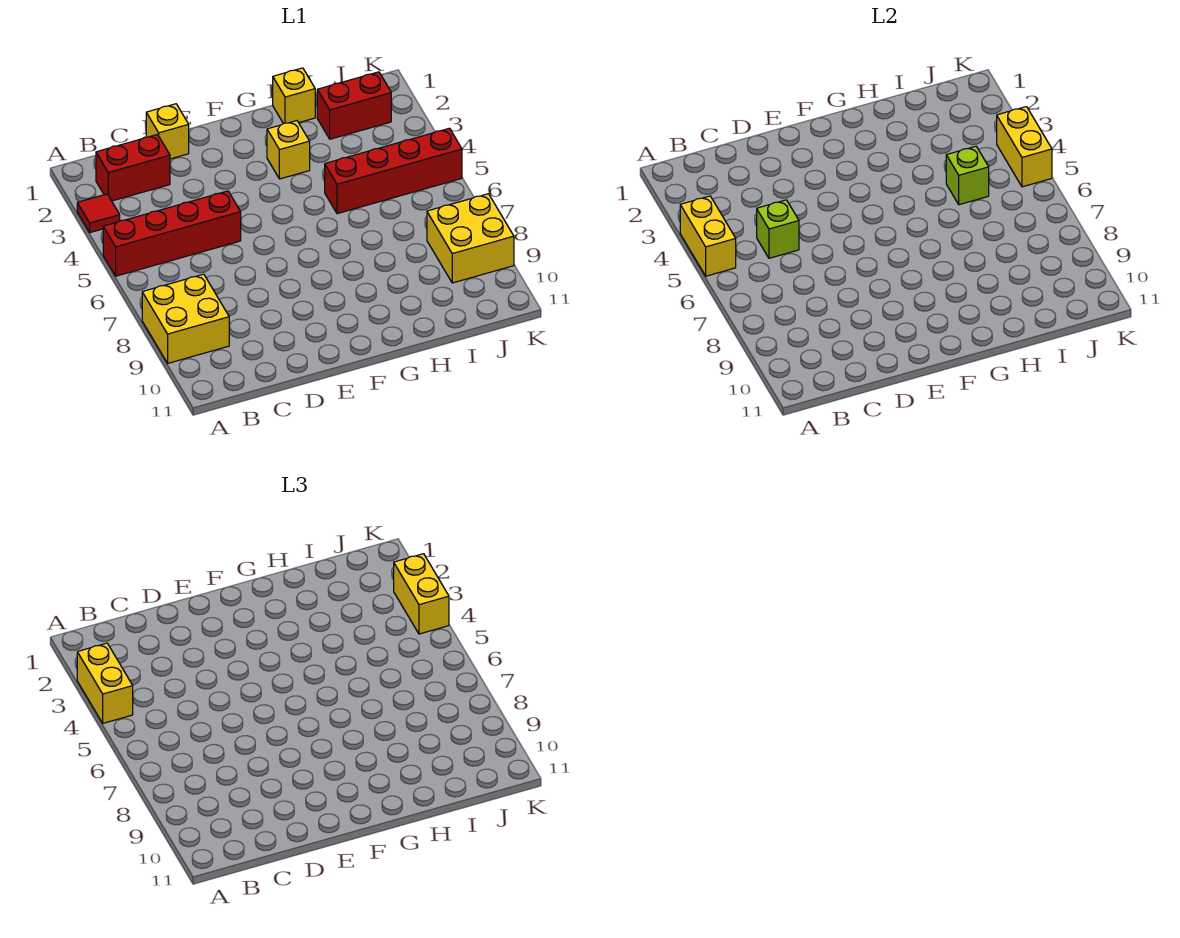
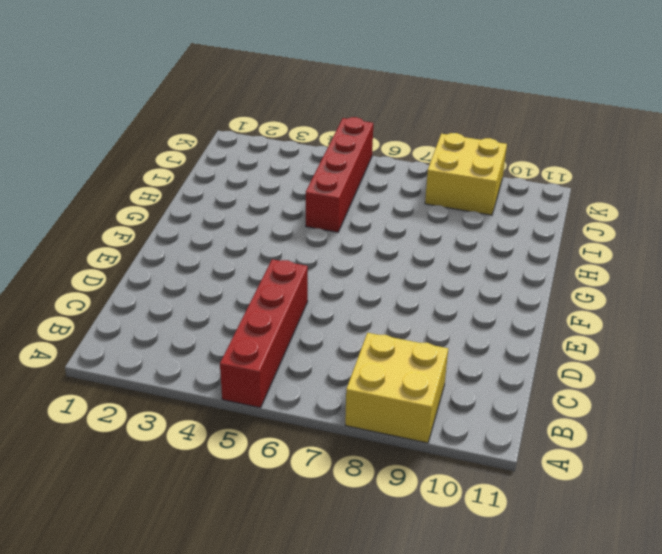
none -> red tile A3 level 1
none -> red brick B2:C2 level 1
none -> yellow brick D1 level 1

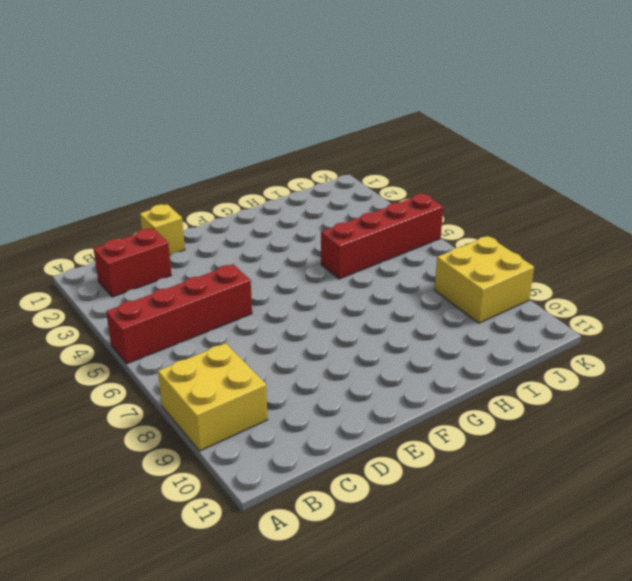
none -> red tile A3 level 1
none -> yellow brick G3 level 1
none -> yellow brick H1 level 1

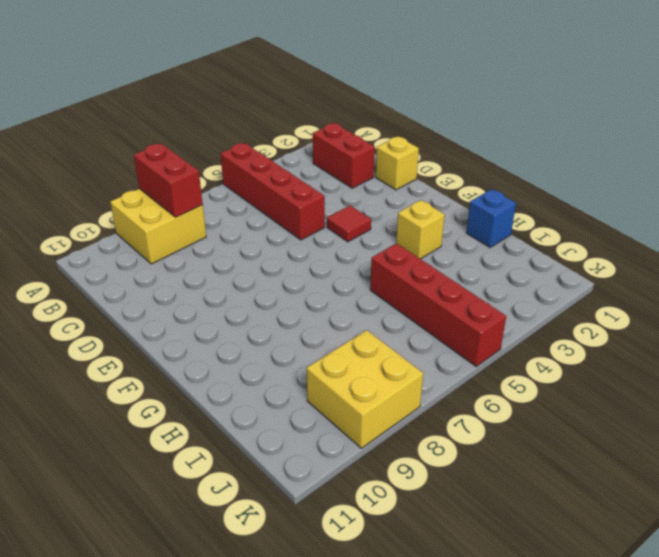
red brick A8:B8 level 2 -> red brick I2:J2 level 1
red tile E4 level 1 -> red tile A3 level 1
blue brick H1 level 1 -> yellow brick H1 level 1
none -> yellow brick A4:A5 level 2
none -> lime brick C5 level 2
none -> lime brick I5 level 2

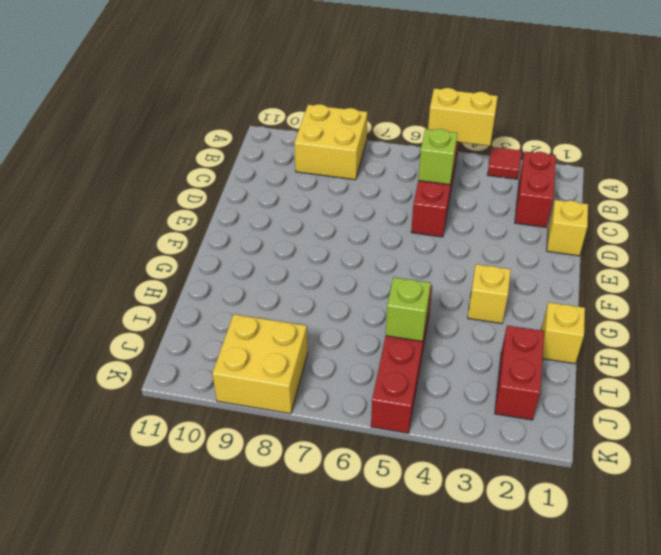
none -> yellow brick K4:K5 level 2
none -> yellow brick A3:A4 level 3
none -> yellow brick K3:K4 level 3

